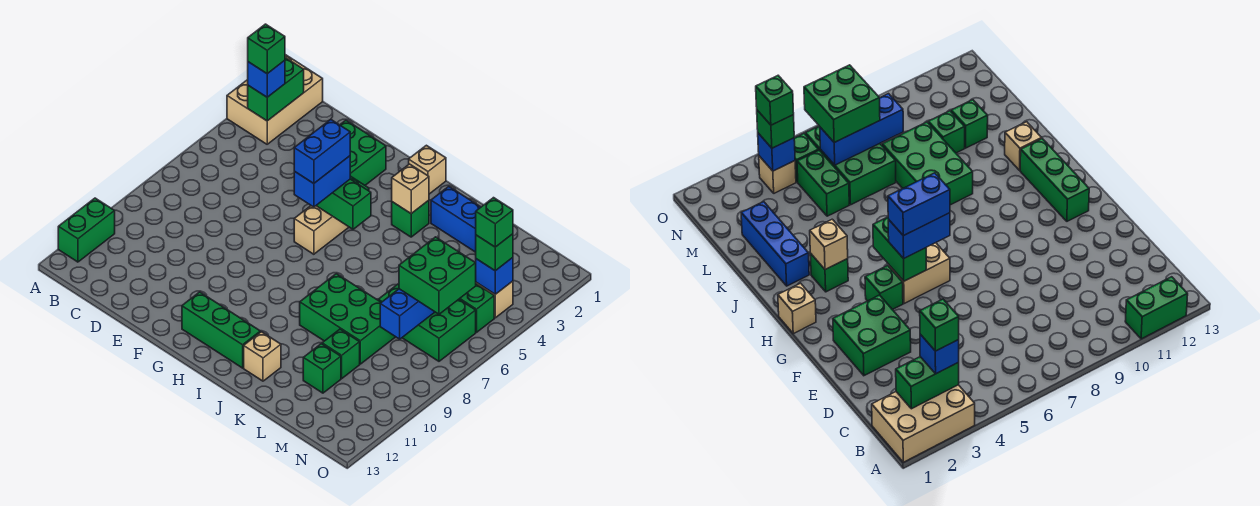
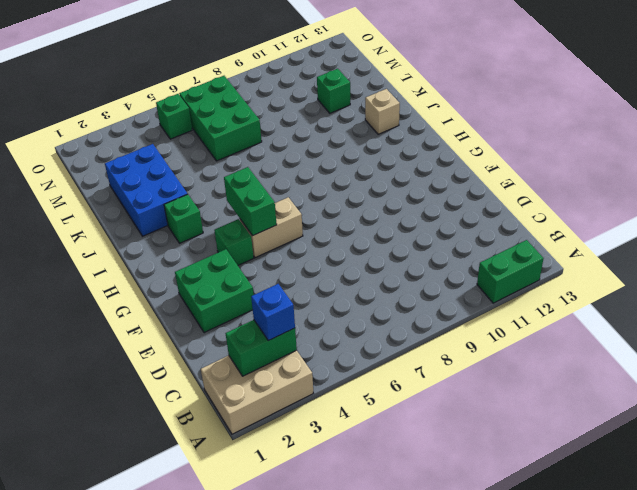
blue brick J2:L3 level 1 -> blue brick J2:L2 level 1
none -> green brick G12:I12 level 1
none -> tan brick H1 level 1
none -> green brick J8:L9 level 1

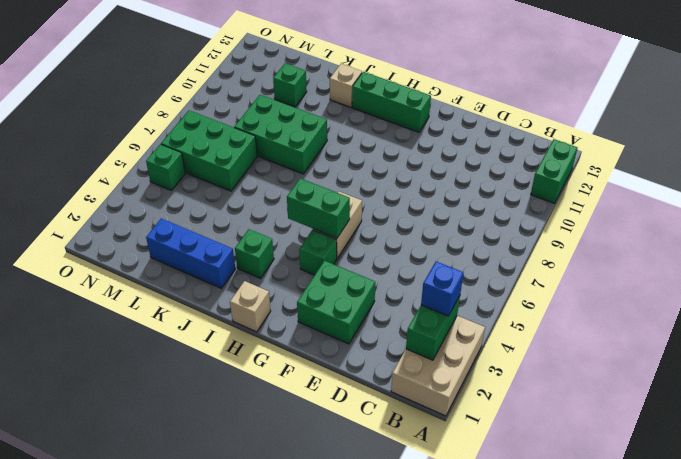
none -> green brick L5:M5 level 1
none -> green brick L10 level 1
none -> tan brick N4 level 1

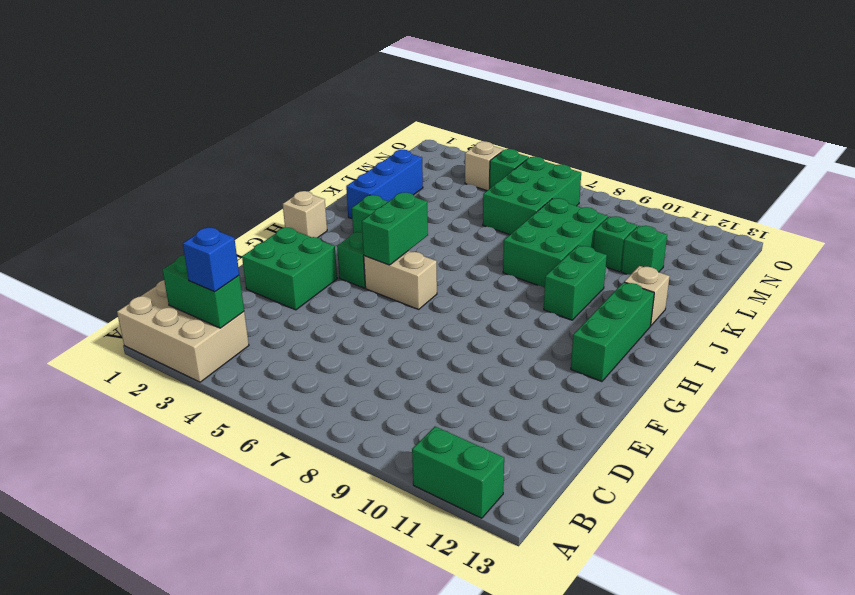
green brick I10:J10 level 1 -> green brick L5:M5 level 1
none -> tan brick I3 level 2
none -> blue brick M6:M8 level 2
none -> blue brick N4 level 2

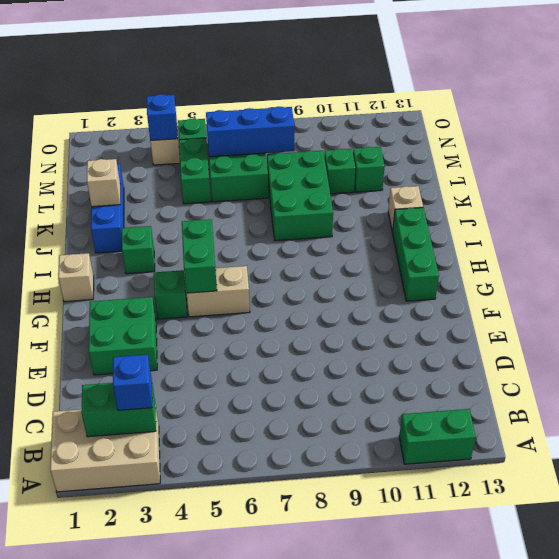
tan brick K2 level 2 -> tan brick I3 level 2
none -> blue brick G5:G6 level 3
none -> green brick M6:N7 level 3
none -> green brick N4 level 3

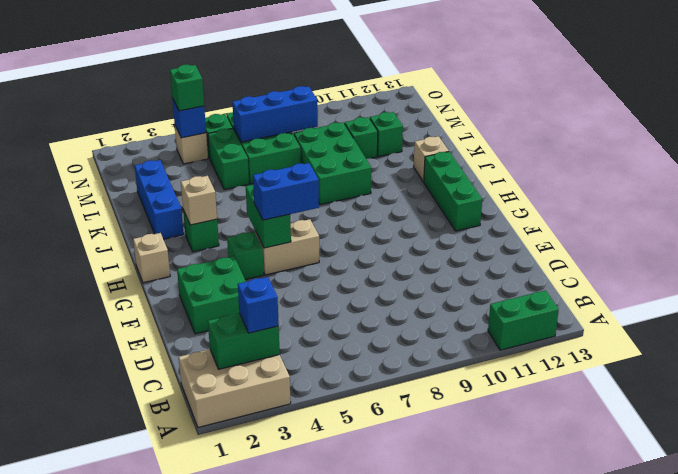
none -> green brick M6:N7 level 3
none -> green brick B3 level 4
none -> blue brick G5:G6 level 4

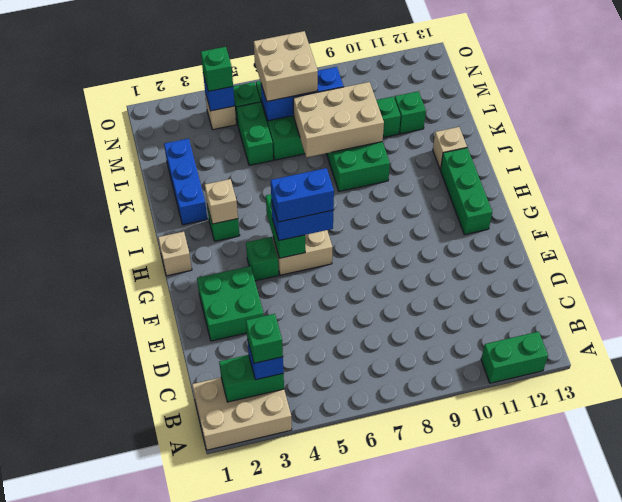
tan brick K7:L9 level 2 -> none
tan brick M6:N7 level 3 -> green brick M6:N7 level 3
none -> green brick N4 level 4

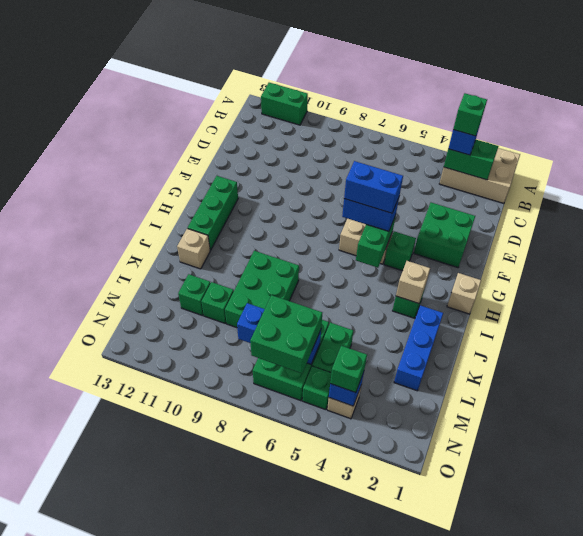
none -> green brick N4 level 4

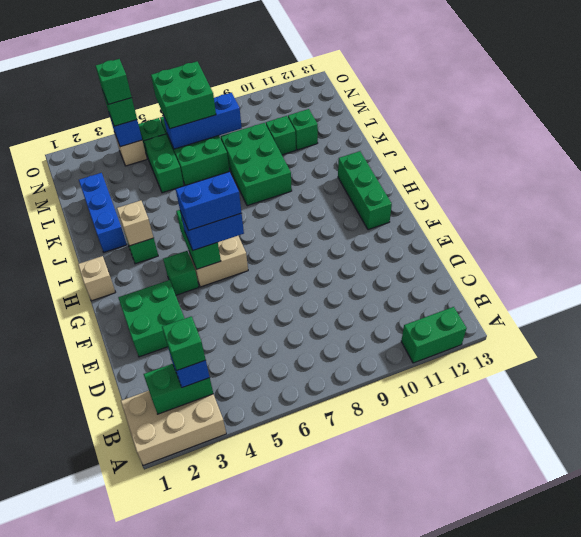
none -> tan brick J12 level 1

